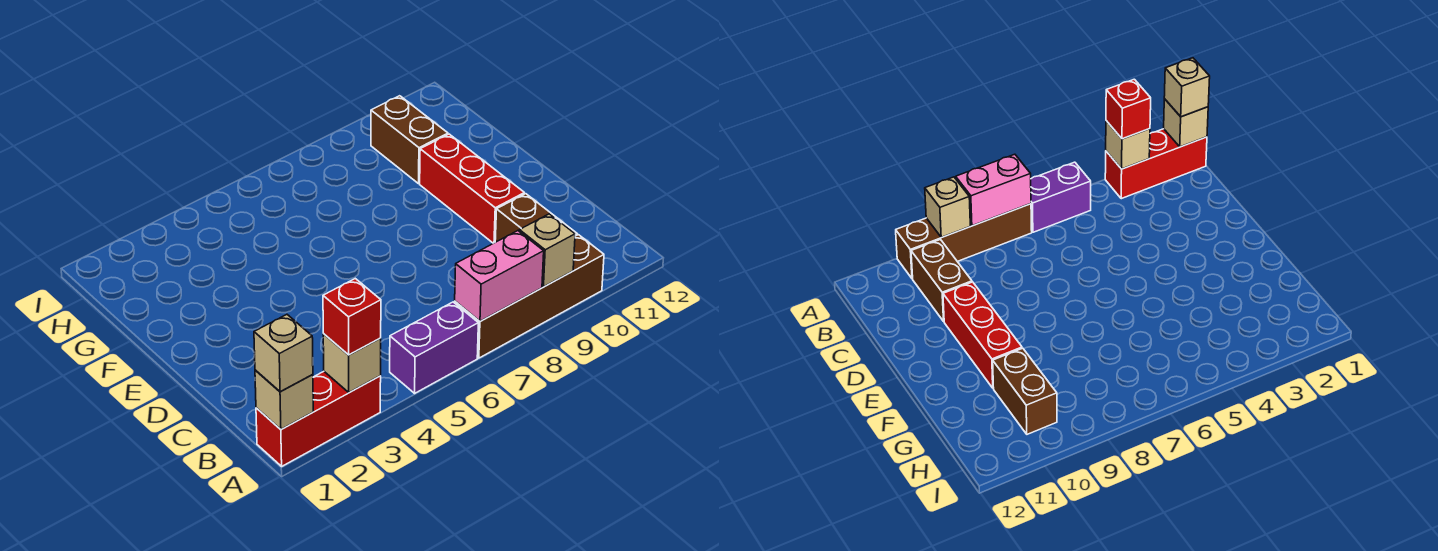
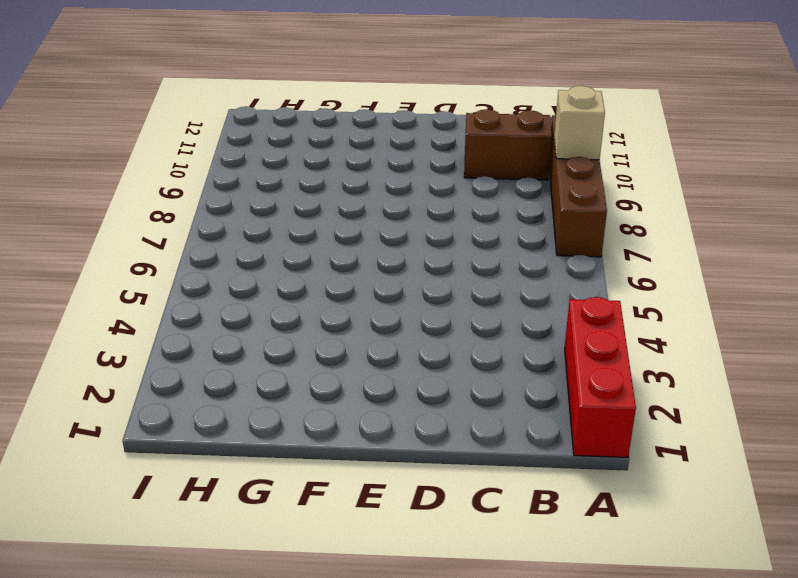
none -> purple brick A5:A6 level 1
none -> red brick D10:F10 level 1
none -> brown brick G10:H10 level 1

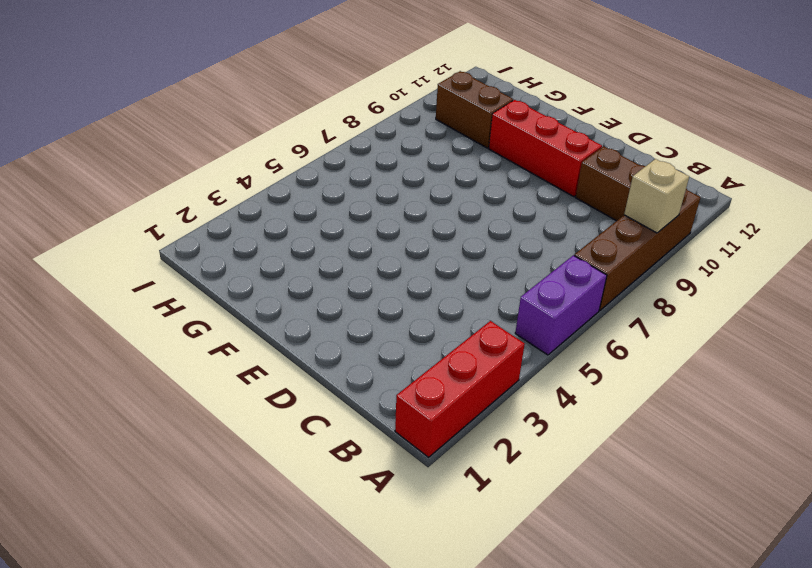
none -> tan brick A1 level 2
none -> tan brick A3 level 2
none -> pink brick A7:A8 level 2

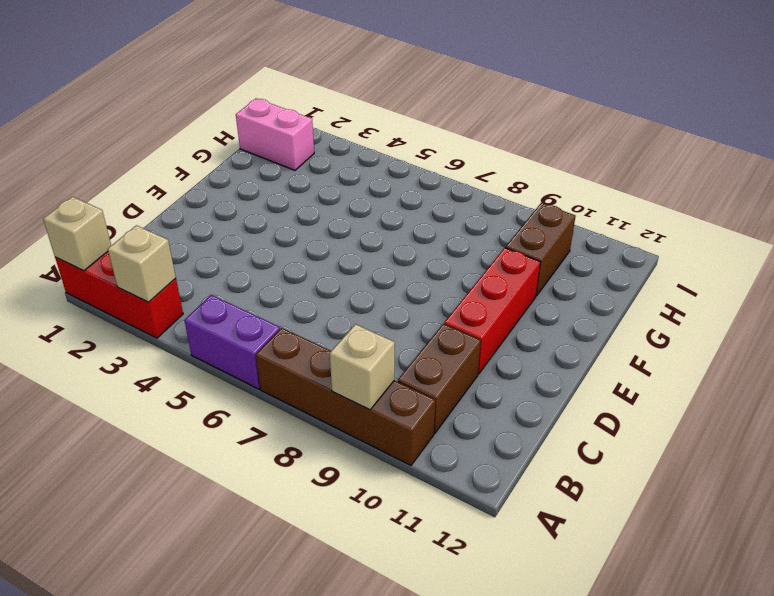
pink brick H1:H2 level 1 -> pink brick A7:A8 level 2
none -> tan brick A1 level 3
none -> red brick A3 level 3

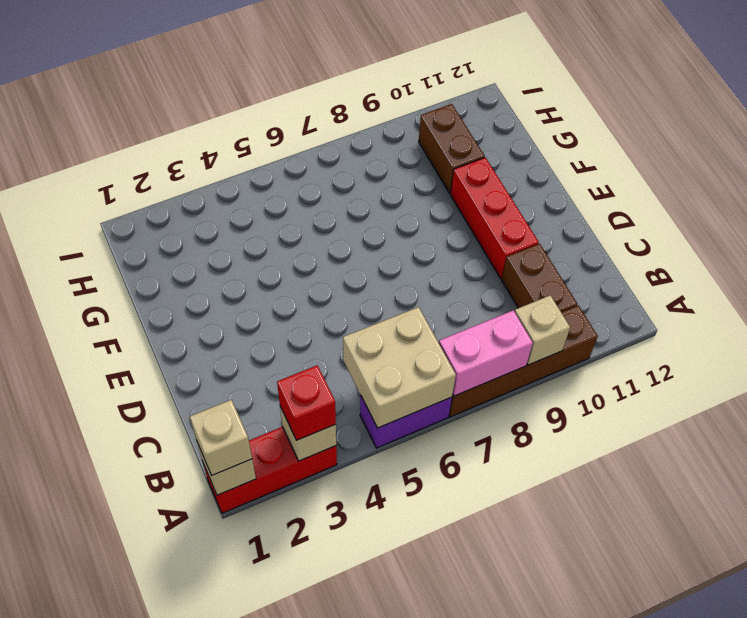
tan brick A5:B6 level 2 -> none

